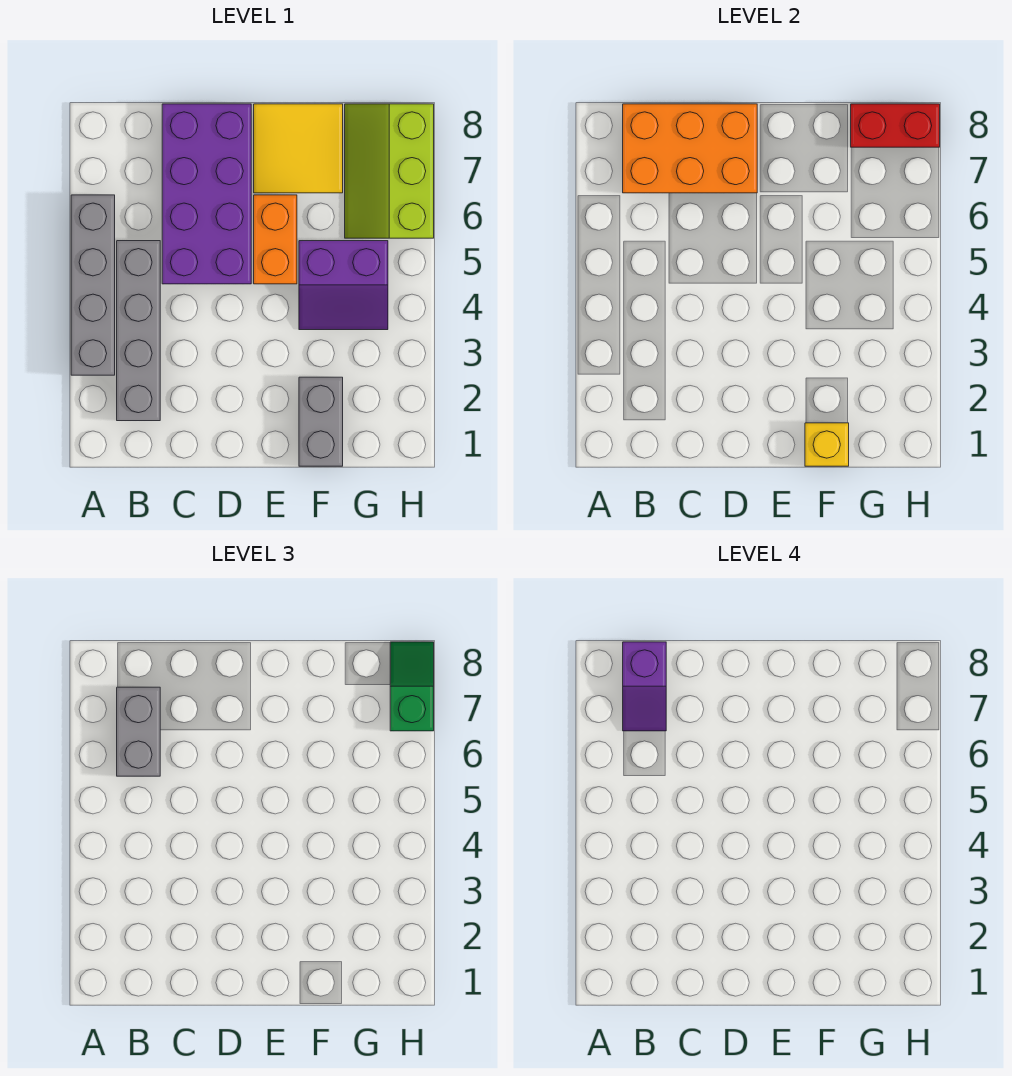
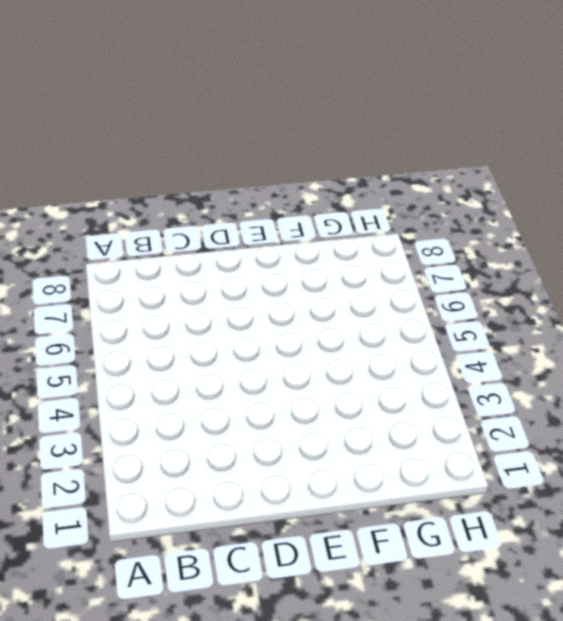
none -> grey brick A3:A6 level 1
none -> grey brick B2:B5 level 1
none -> purple brick C5:D8 level 1

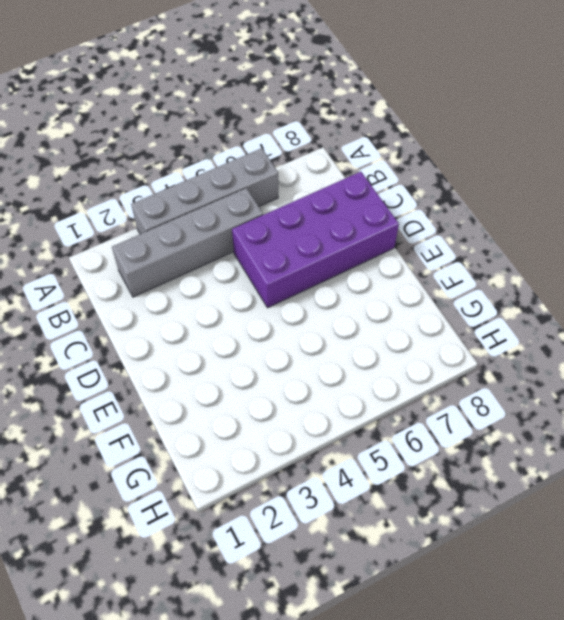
none -> orange brick E5:E6 level 1
none -> yellow tile E7:F8 level 1
none -> grey brick F1:F2 level 1

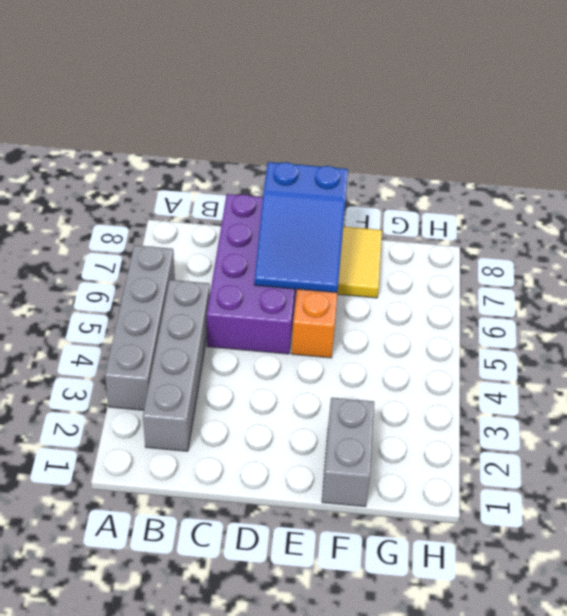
blue slope D6:E8 level 2 top 8 -> orange brick B7:D8 level 2
none -> purple slope F4:G5 level 1 top 5
none -> lime slope G6:H8 level 1 top H
none -> yellow brick F1 level 2

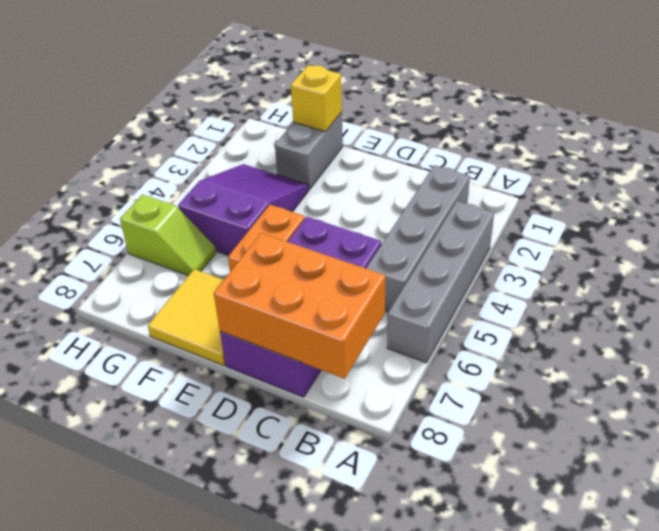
purple slope F3:G5 level 1 top 5 -> purple slope F4:G5 level 1 top 5
lime slope G6:H6 level 1 top H -> lime slope G6:H8 level 1 top H
none -> red brick G8:H8 level 2
none -> grey brick B6:B7 level 3
none -> green slope H7:H8 level 3 top 7

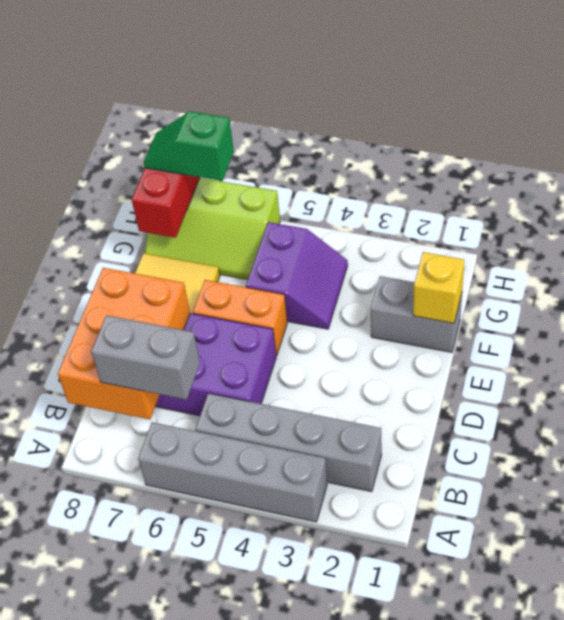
none -> purple slope B7:B8 level 4 top 8

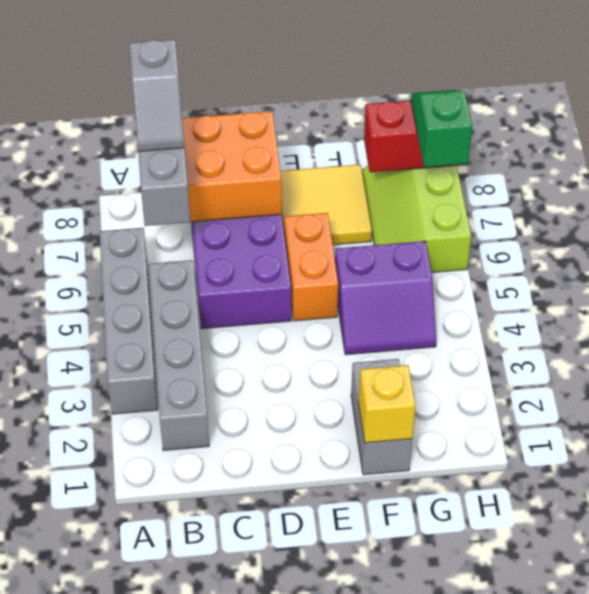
grey slope B7:B8 level 4 top 8 -> purple slope B7:B8 level 4 top 8

